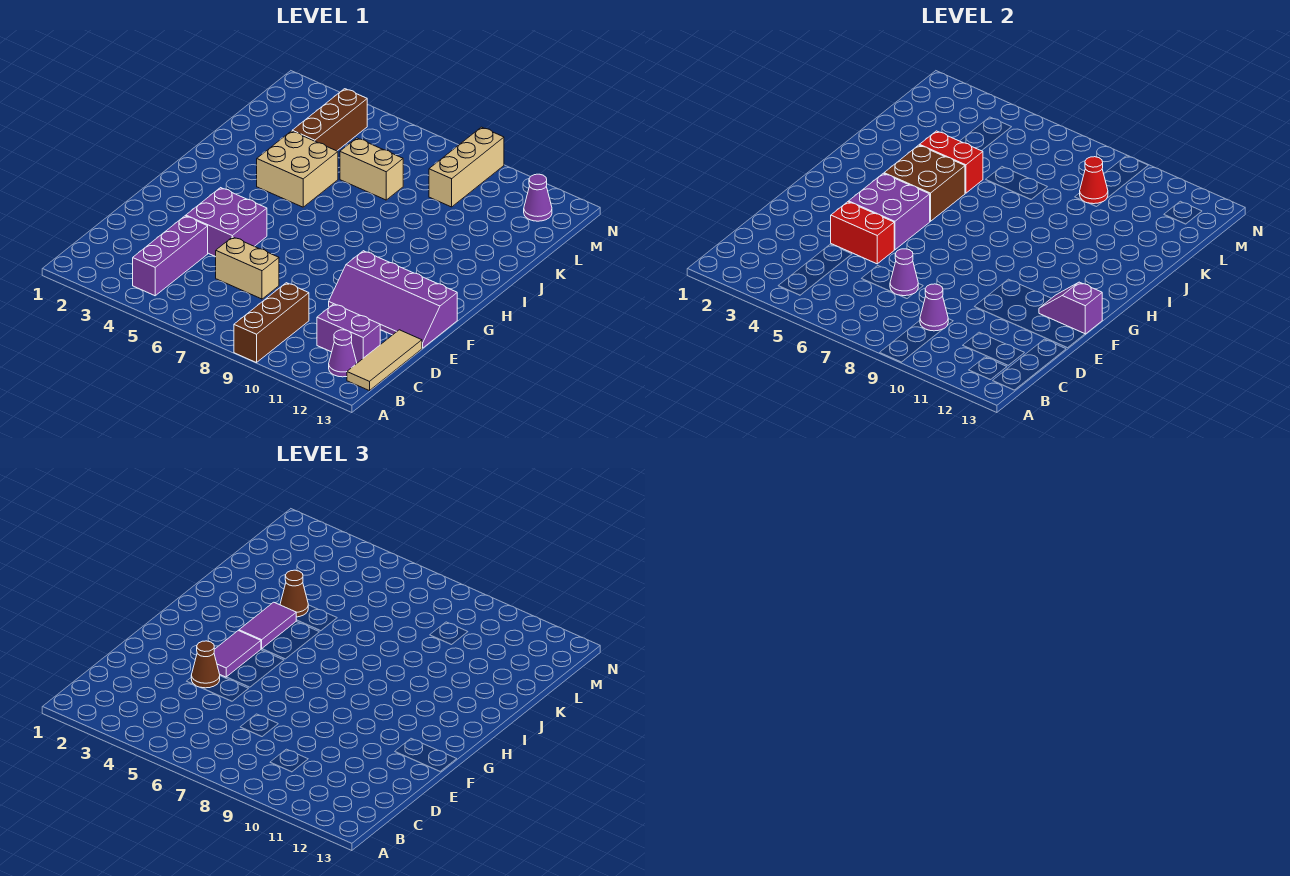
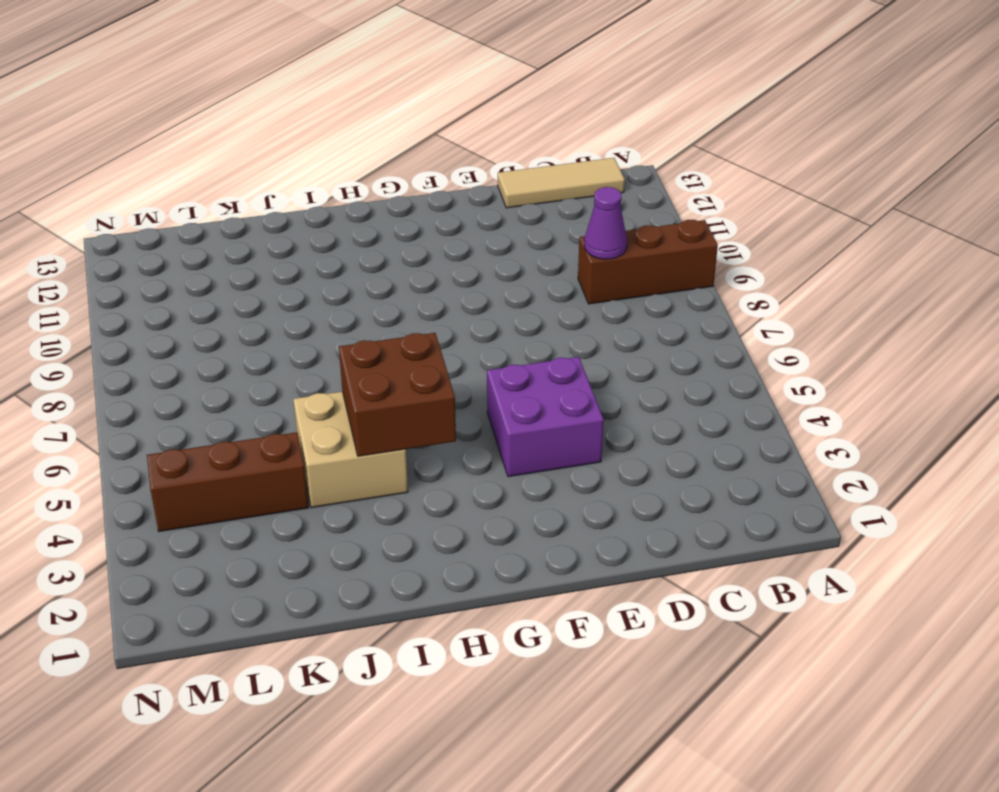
none -> purple brick B4:D4 level 1
none -> purple cone B12 level 1
none -> purple brick C11:C12 level 1

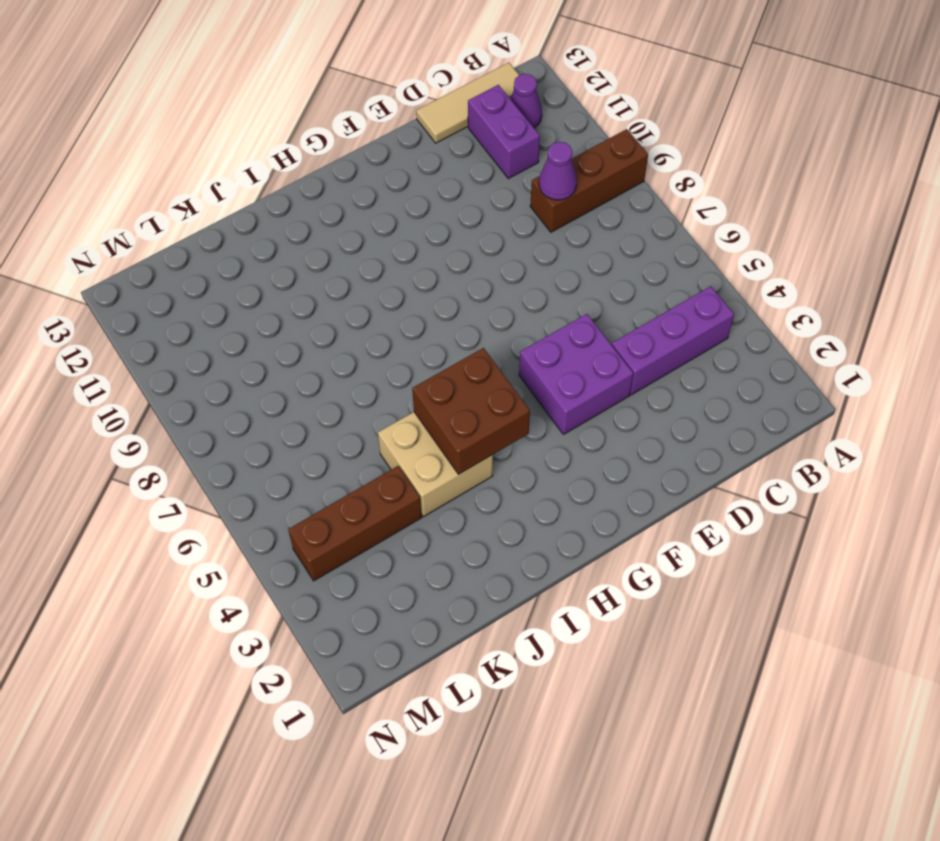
none -> tan brick D6:D7 level 1
none -> purple slope E10:F13 level 1 top F
none -> tan brick K6:K7 level 1

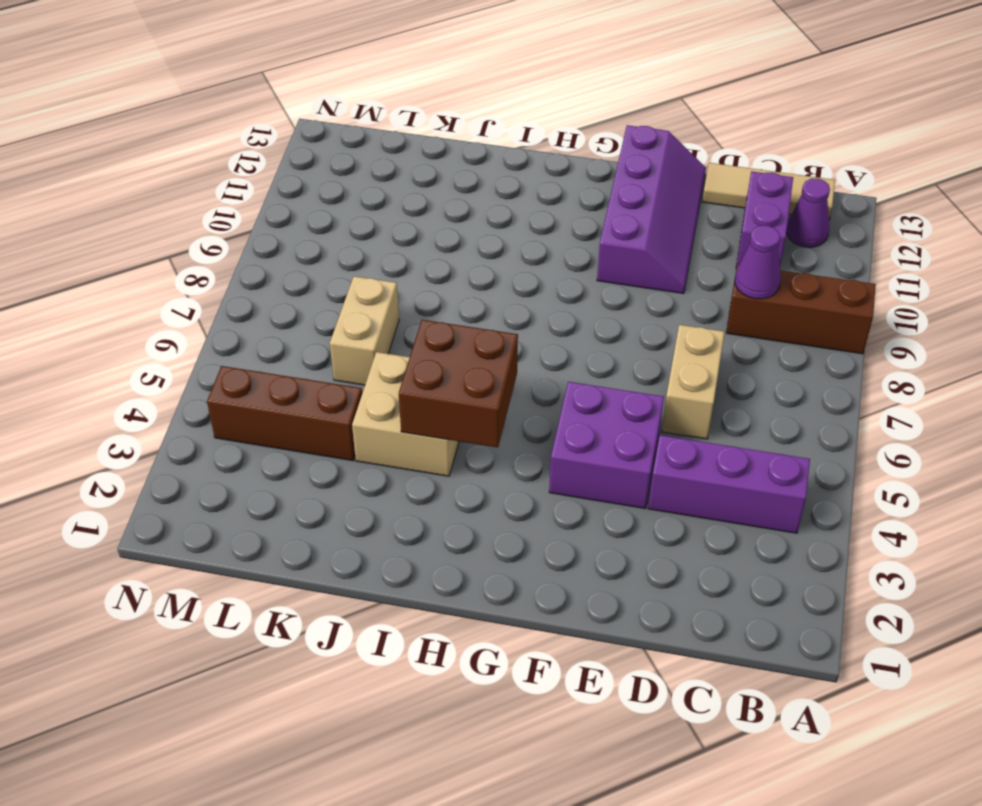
none -> tan brick L9:N9 level 1
none -> purple cone M12 level 1
none -> purple cone D7 level 2

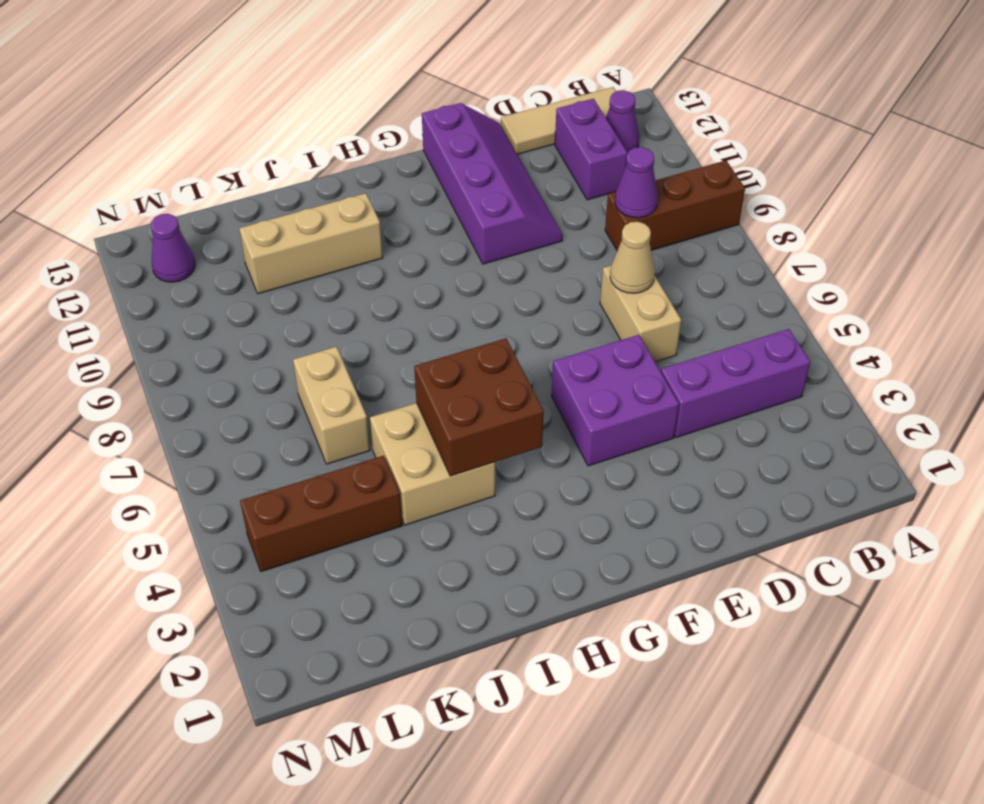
tan cone D7 level 2 -> purple cone D7 level 2
tan brick I11:K11 level 1 -> tan brick L9:N9 level 1
none -> red brick E4:E5 level 2
none -> purple brick F4:G5 level 2
none -> purple slope F12:F13 level 2 top 13

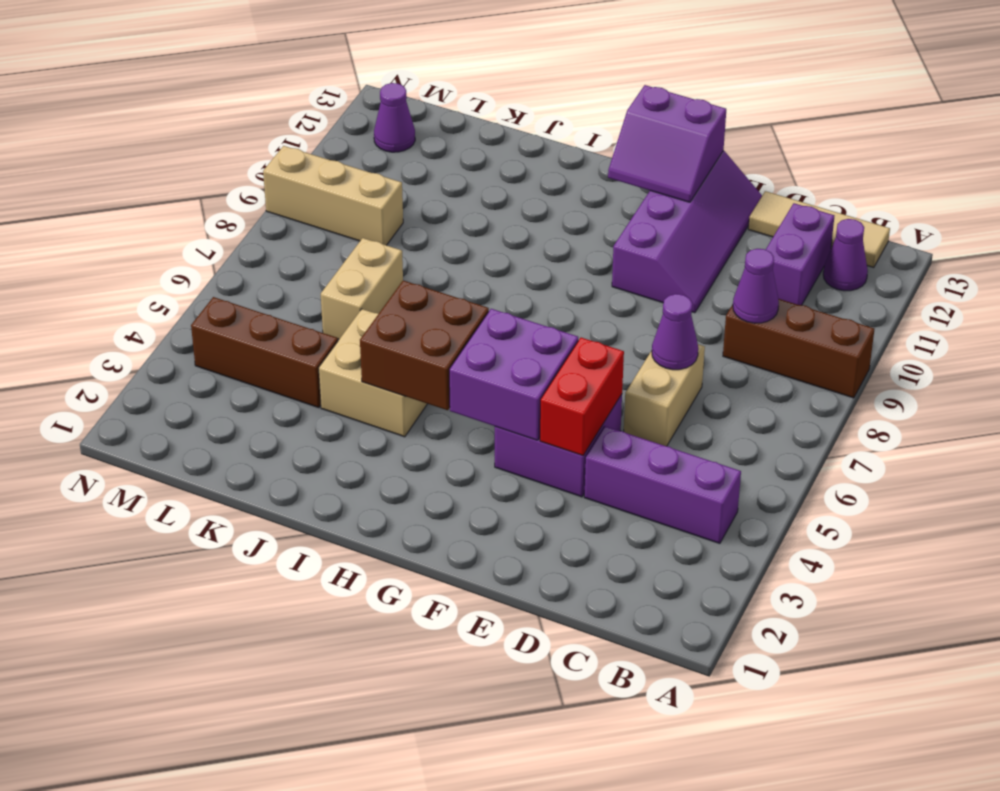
purple slope F12:G13 level 2 top 13 -> purple slope F12:F13 level 2 top 13
none -> red brick J4:J5 level 2
none -> red cone L9 level 2
none -> brown cone E4 level 3

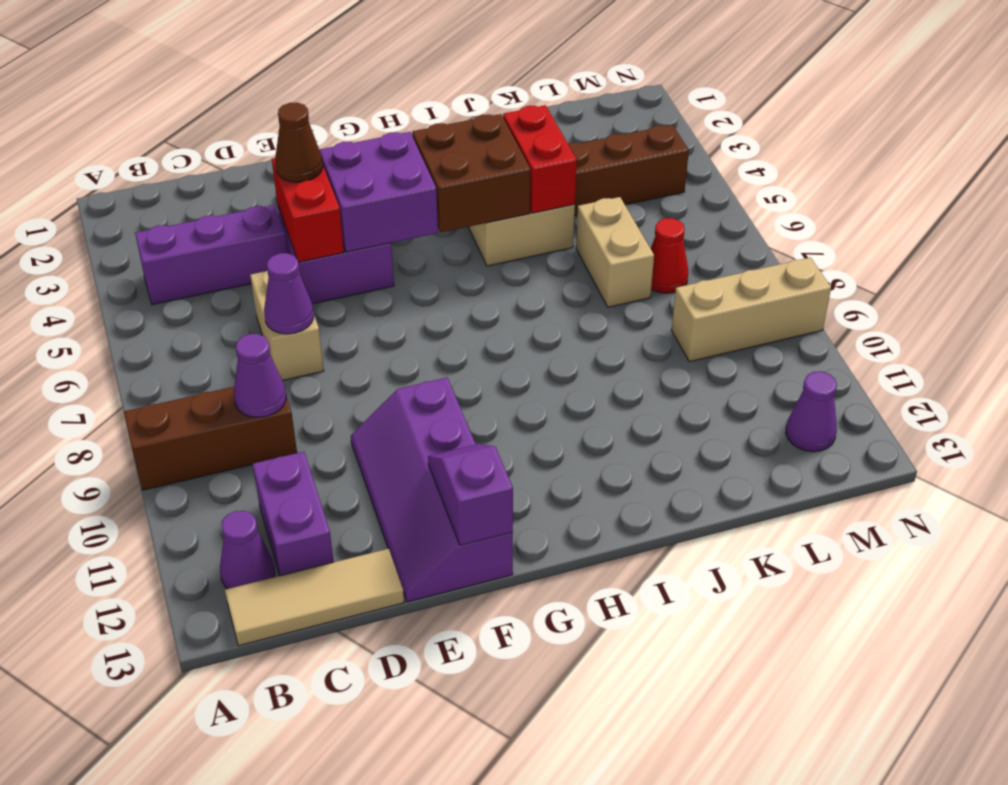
red cone L7 level 1 -> red cone L9 level 2
none -> purple tile F4:G4 level 3
none -> purple tile H4:I4 level 3
none -> brown cone J4 level 3

